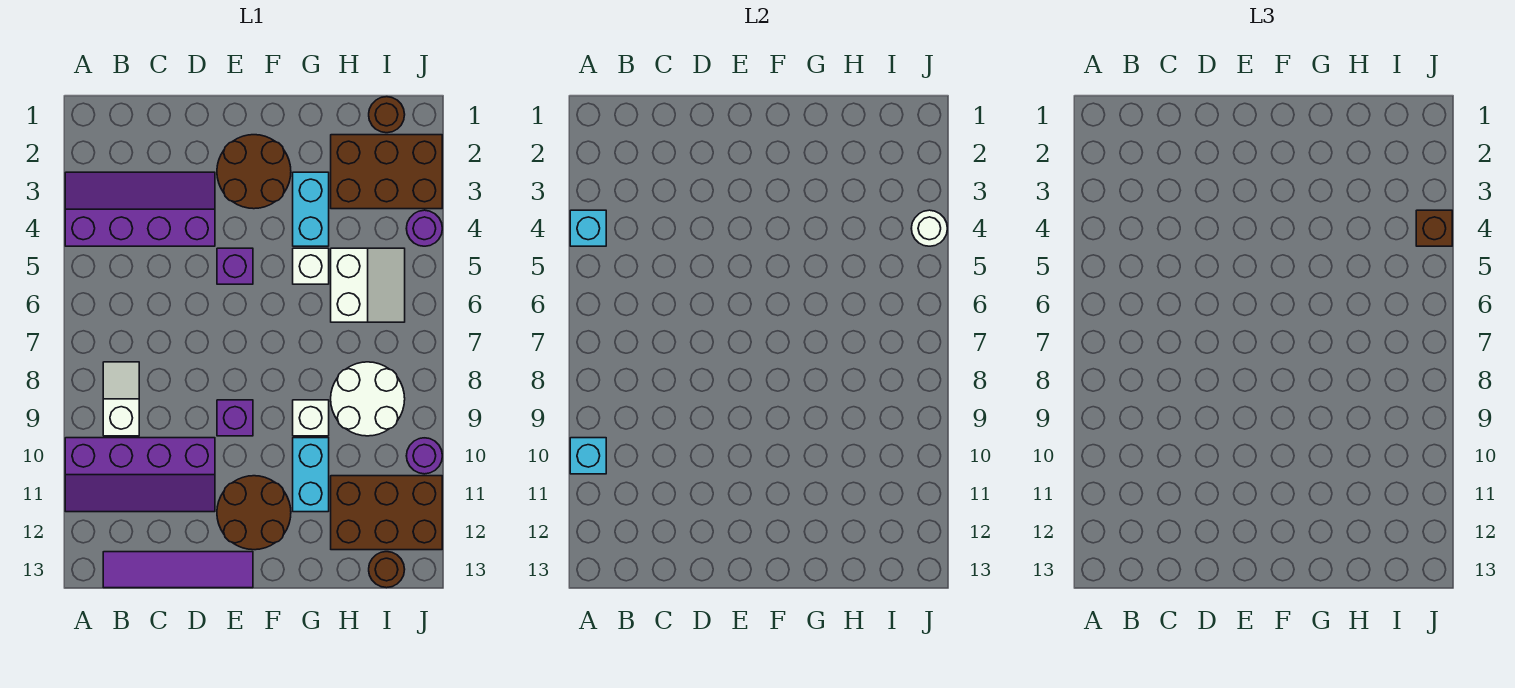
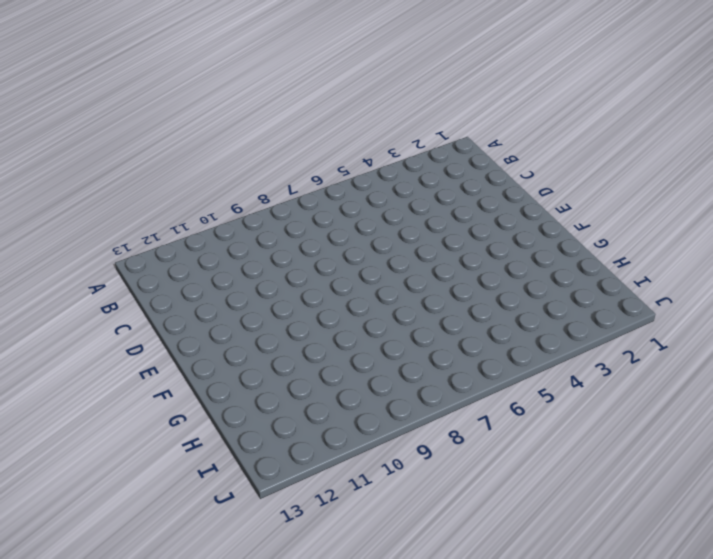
none -> purple slope A3:D4 level 1 top 4
none -> purple slope A10:D11 level 1 top 10
none -> white slope B8:B9 level 1 top 9

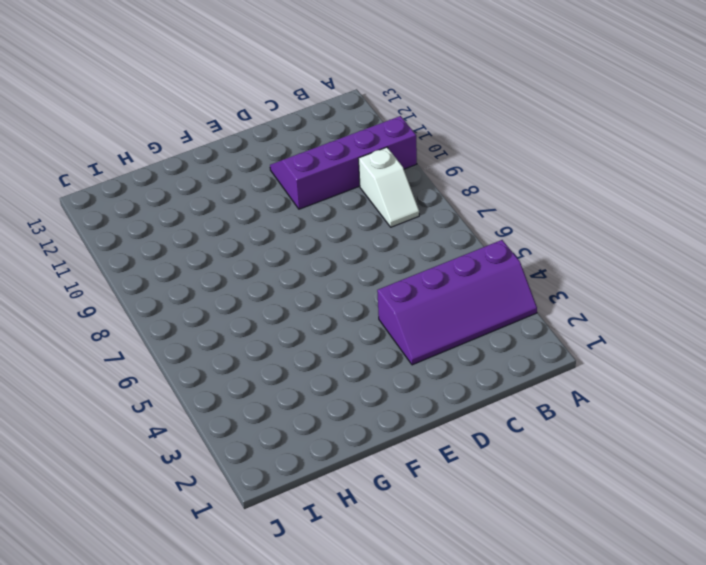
none -> purple tile B13:E13 level 1
none -> brown round brick E2:F3 level 1
none -> purple brick E5 level 1

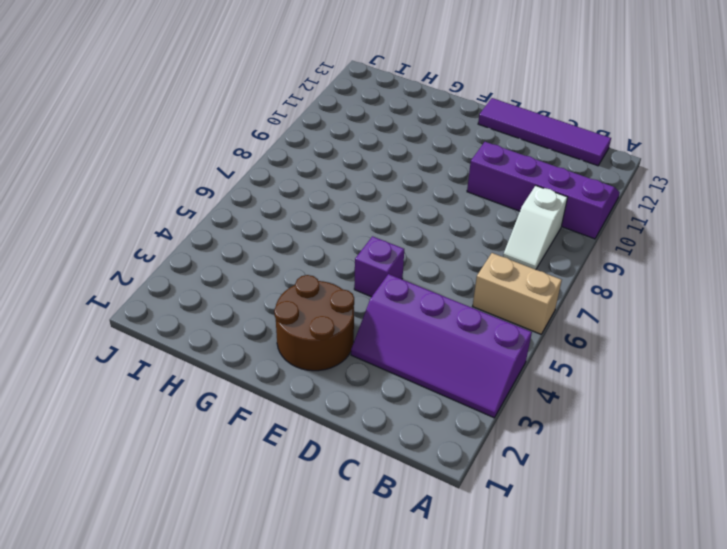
tan brick A6:B6 level 1 -> none
none -> purple brick E9 level 1
none -> brown round brick E11:F12 level 1
none -> cyan brick G3:G4 level 1

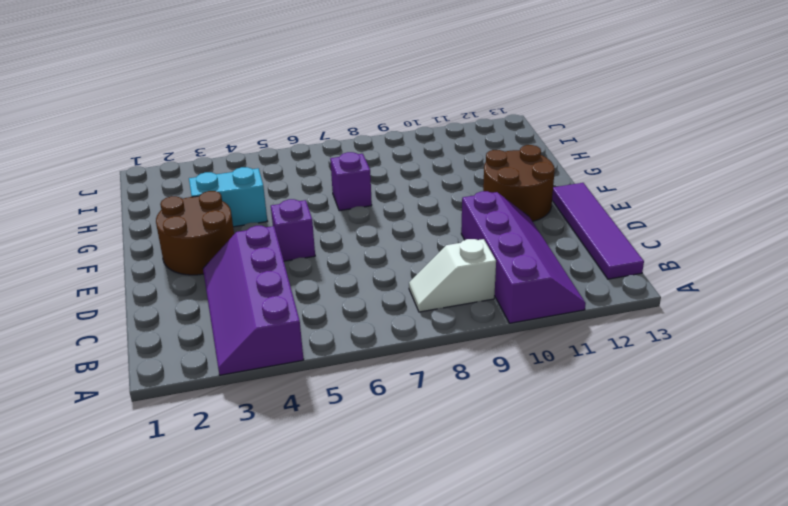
purple brick G7 level 1 -> purple brick E9 level 1
none -> white brick G5 level 1
none -> white brick G9 level 1
none -> cyan brick G10:G11 level 1

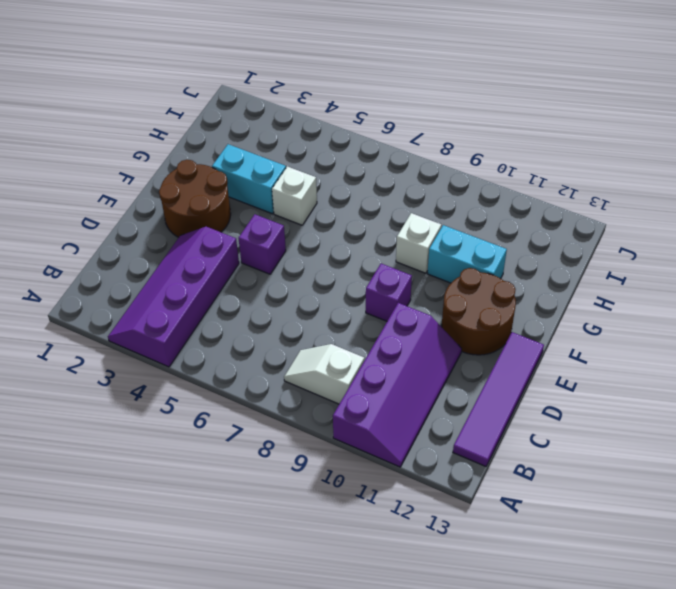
none -> brown brick H2:J3 level 1
none -> white slope H5:I6 level 1 top H
none -> white round brick H8:I9 level 1

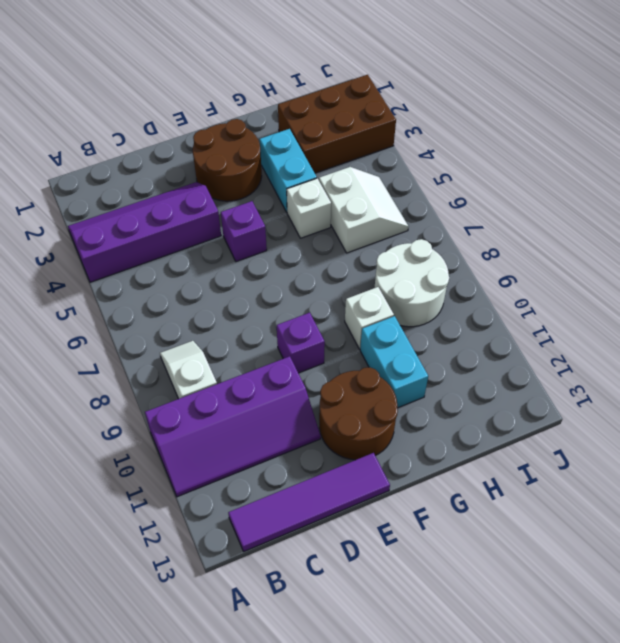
none -> brown brick H11:J12 level 1
none -> brown round brick I1 level 1
none -> brown round brick I13 level 1

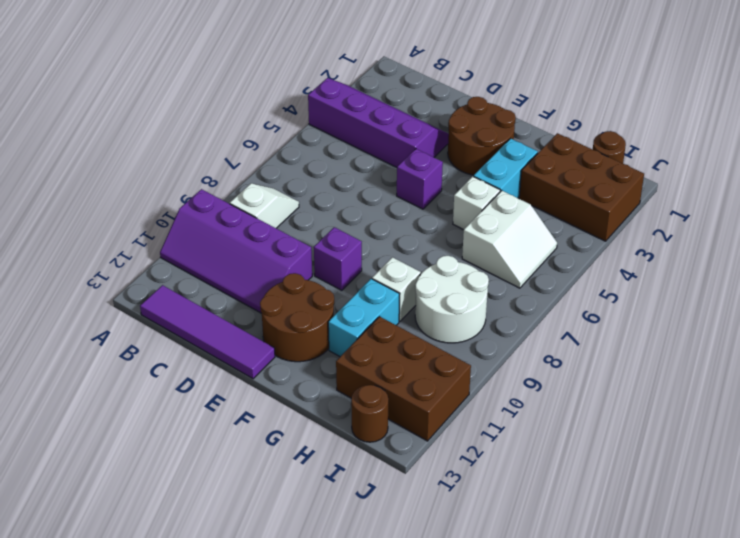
none -> purple round brick J4 level 1
none -> purple round brick J10 level 1
none -> cyan brick A4 level 2

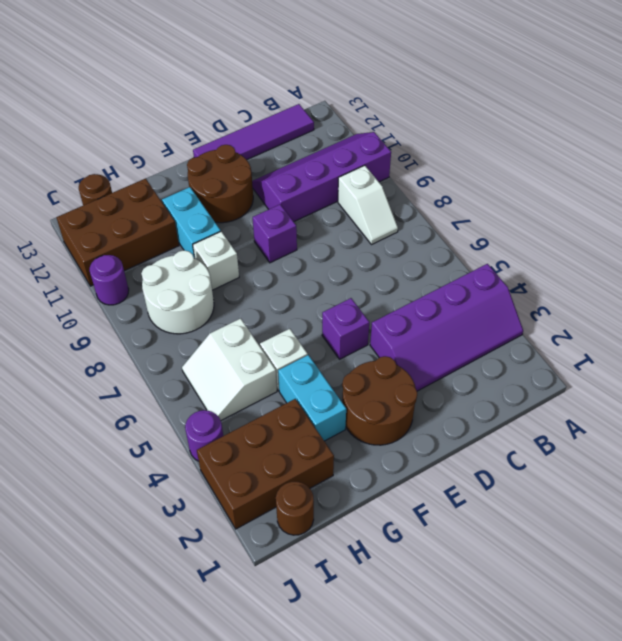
none -> cyan brick A4 level 2
none -> cyan brick A10 level 2
none -> white round brick J4 level 2

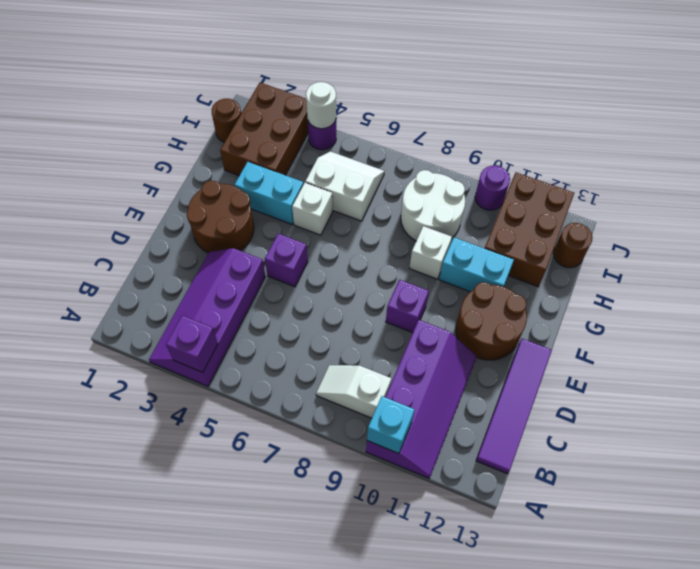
purple brick A4 level 2 -> cyan brick A4 level 2
none -> brown brick J4 level 3

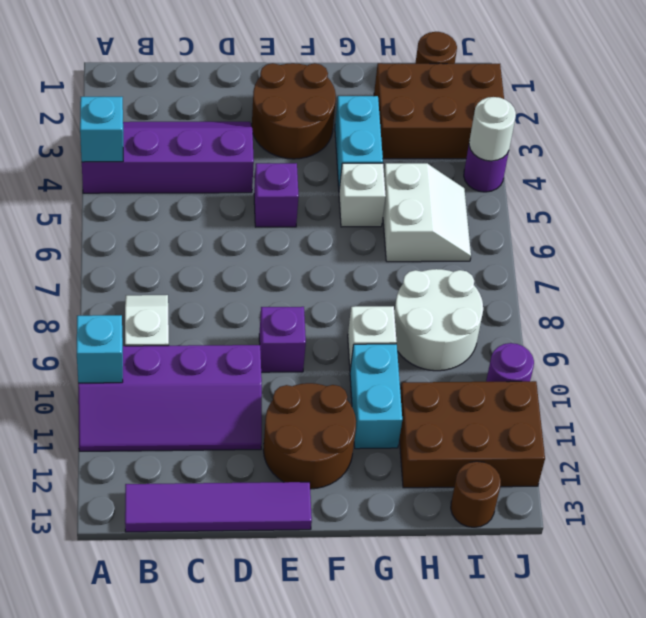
none -> brown brick J4 level 3

